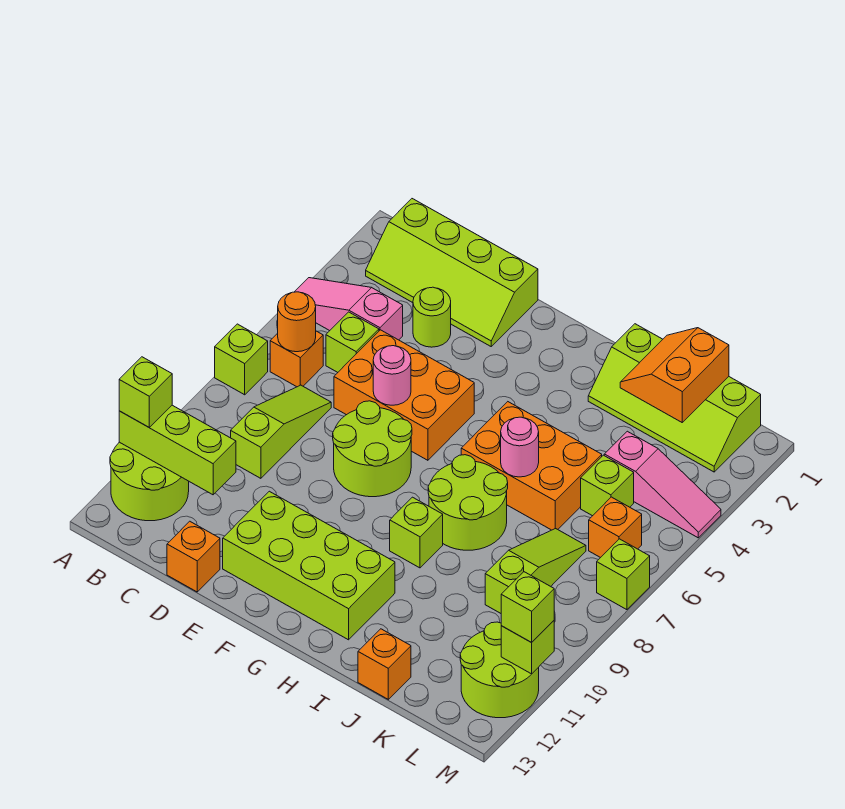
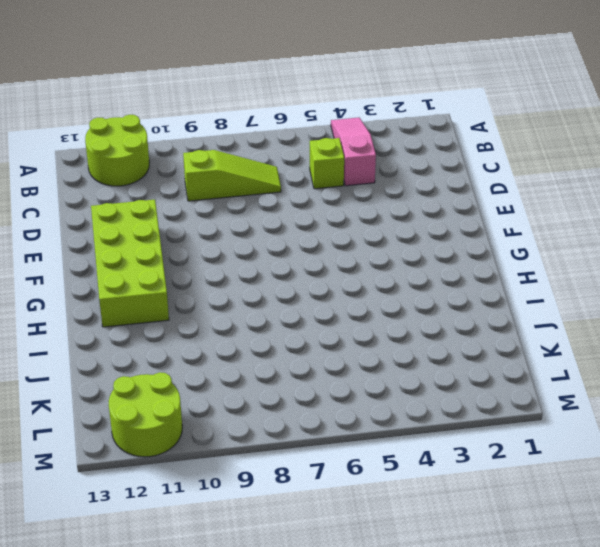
none -> lime brick A7 level 1
none -> lime slope B1:E2 level 1 top 1
none -> orange brick B6 level 1
none -> lime round brick D3 level 1

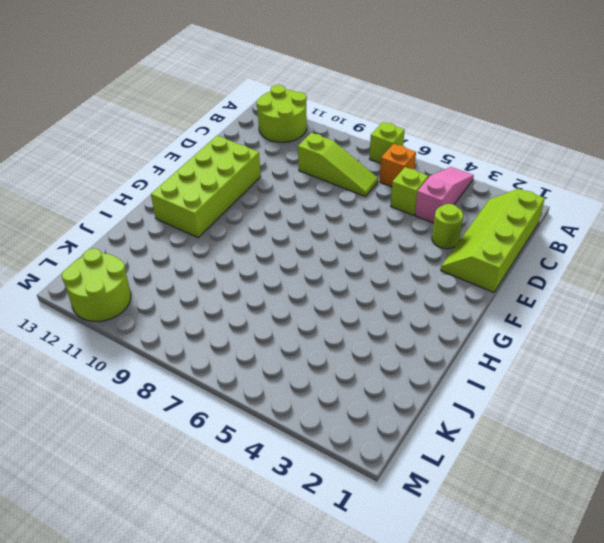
none -> orange brick D5:F6 level 1
none -> orange brick D13 level 1
none -> lime round brick E7:F8 level 1
none -> orange brick H5:J6 level 1

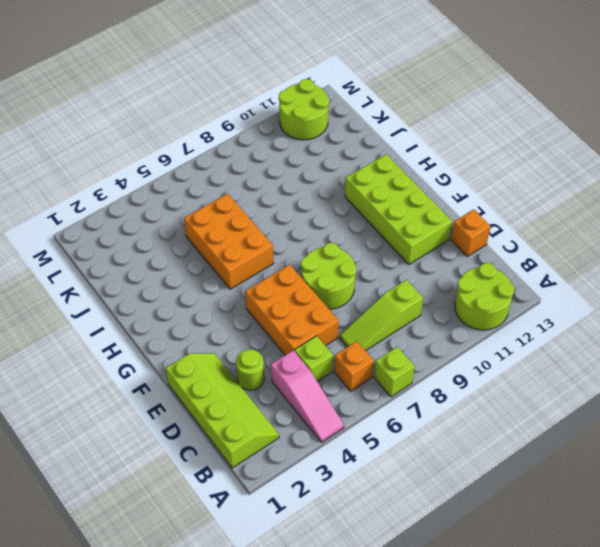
none -> lime round brick H7:I8 level 1
none -> lime brick H9 level 1
none -> lime slope I1:L2 level 1 top 1
none -> orange brick J13 level 1

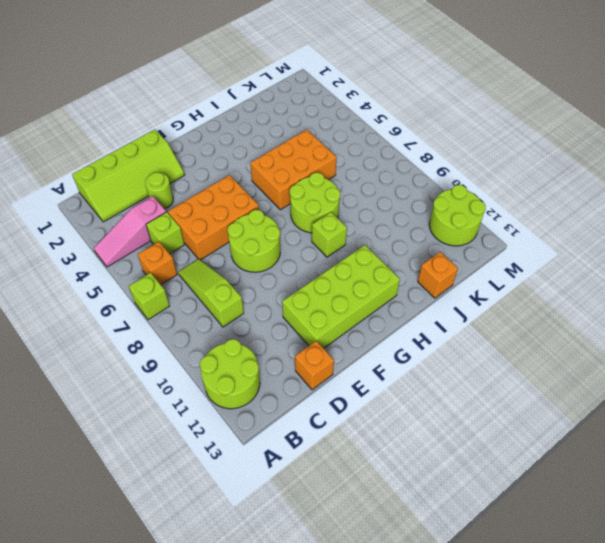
none -> lime slope I1:L2 level 1 top 1
none -> pink slope K4:M4 level 1 top K
none -> lime brick K5 level 1
none -> lime slope K7:K9 level 1 top 9

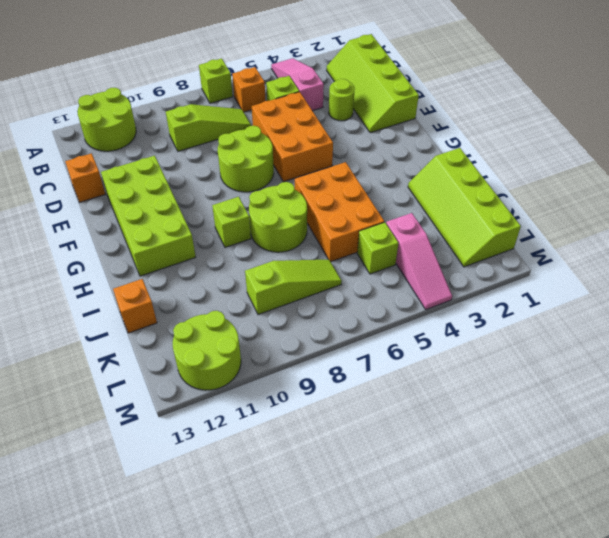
none -> orange brick L6 level 1
none -> lime brick M7 level 1
none -> lime brick A11:C11 level 2
none -> orange round brick B6 level 2

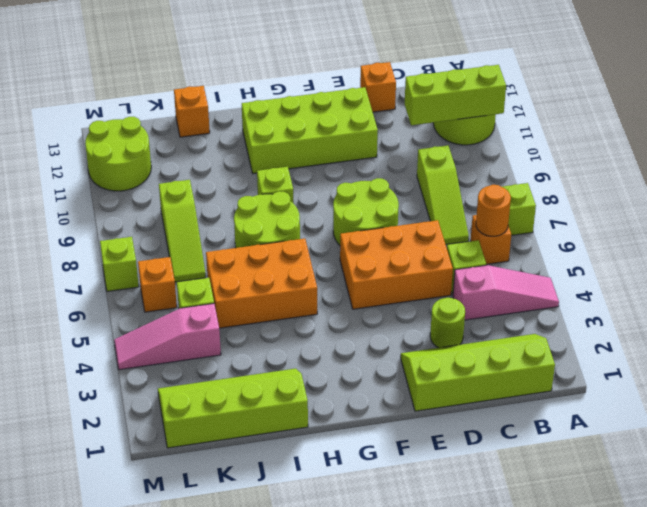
none -> pink round brick E6 level 2
none -> pink round brick I6 level 2
none -> orange slope J1:K2 level 2 top K
none -> lime brick M11 level 2

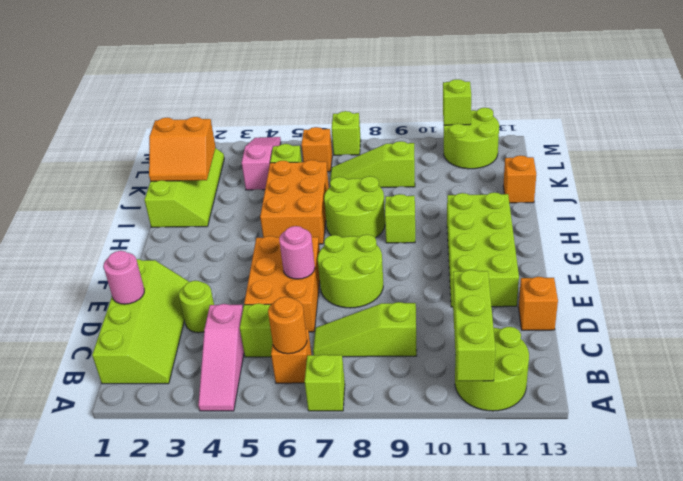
pink round brick D1 level 2 -> pink round brick I6 level 2
none -> lime brick A11 level 3
none -> lime brick M11 level 3

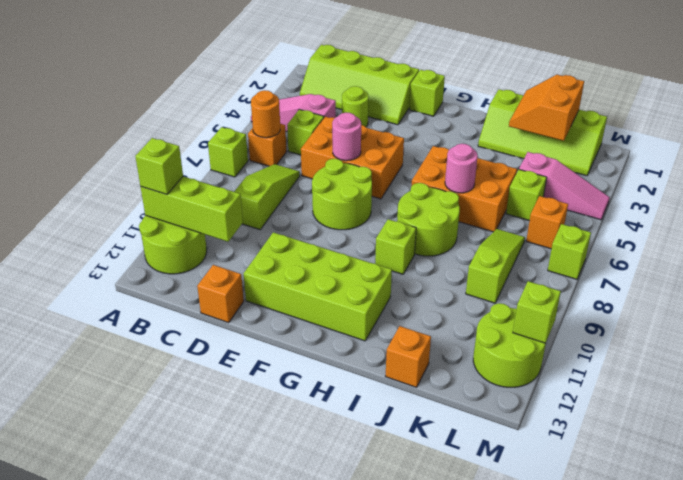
lime brick F1 level 1 -> lime brick M11 level 3

